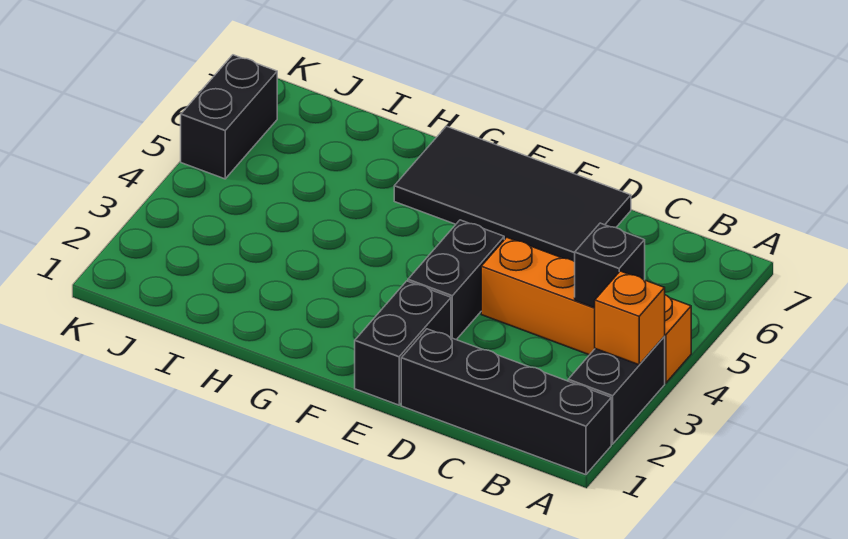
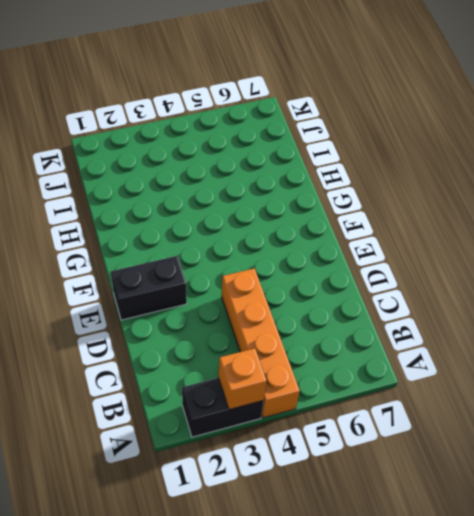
none -> black brick A1:D1 level 1
none -> black tile D6:G7 level 1

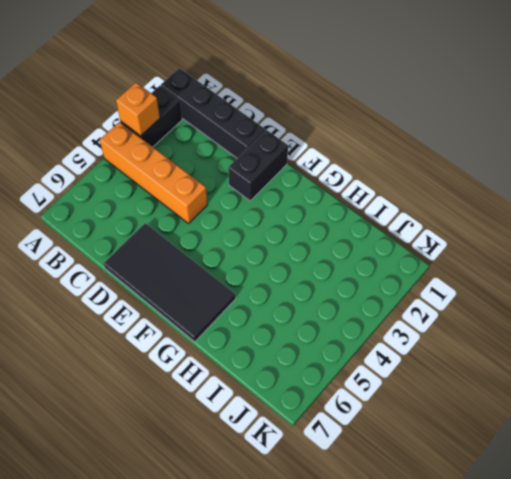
none -> black brick E3:E4 level 1
none -> black brick K5:K6 level 1

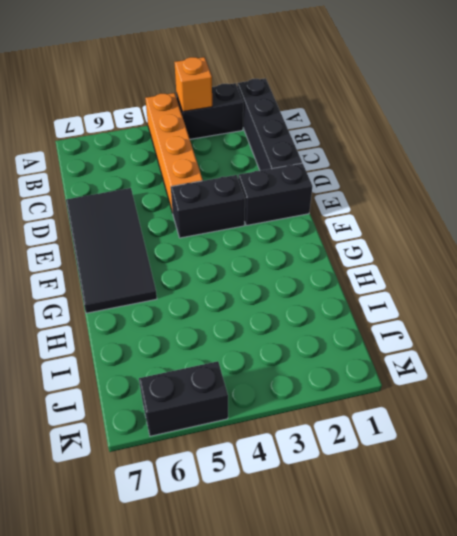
none -> black brick B4 level 2

